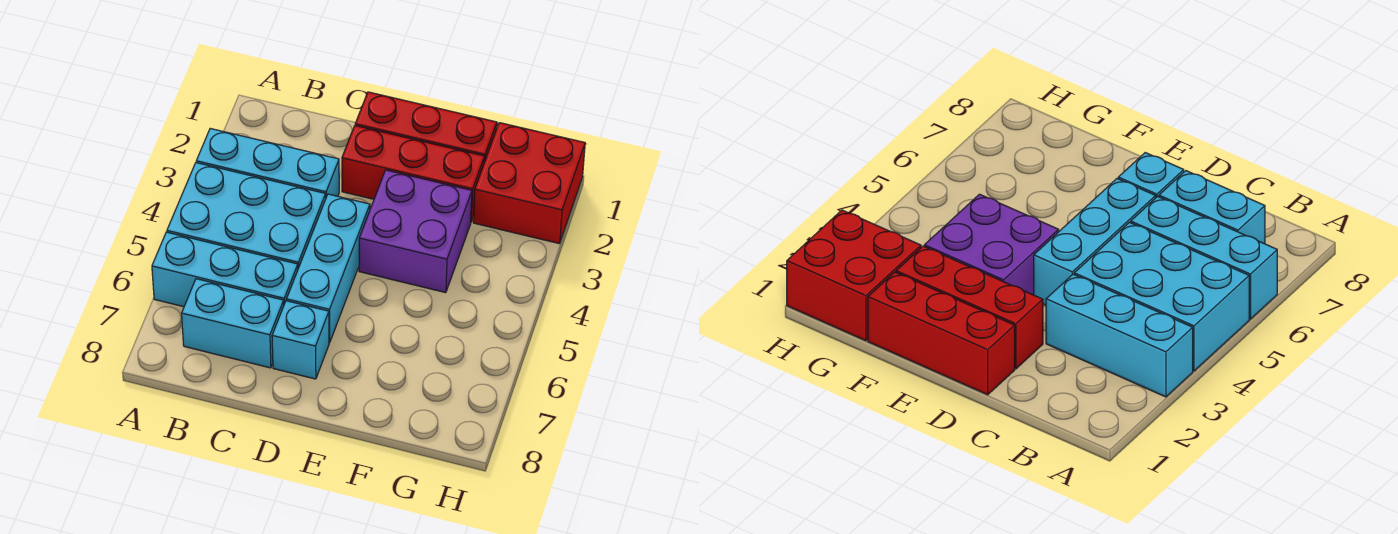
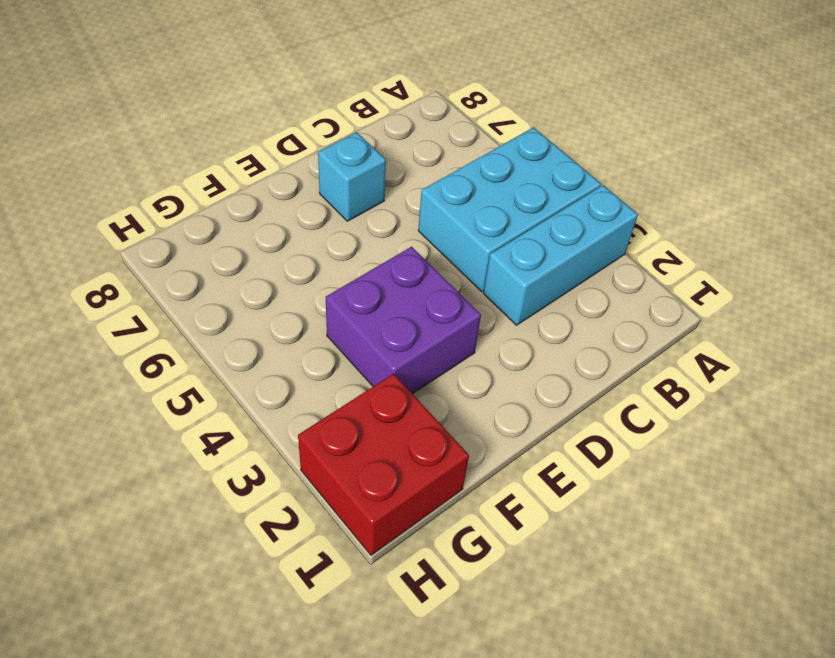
none -> cyan brick A6:C6 level 1
none -> cyan brick B7:C7 level 1

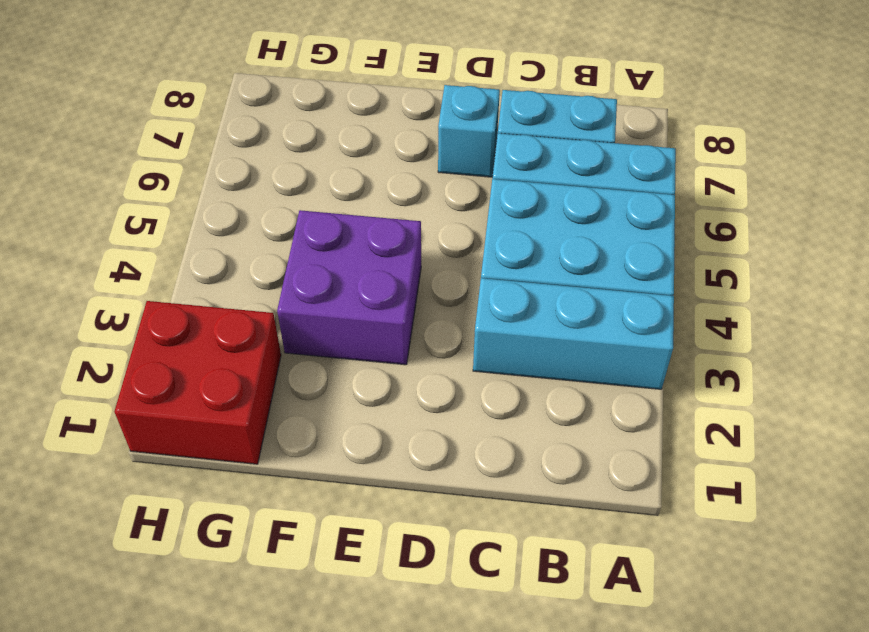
none -> red brick D1:F1 level 1
none -> red brick D2:F2 level 1

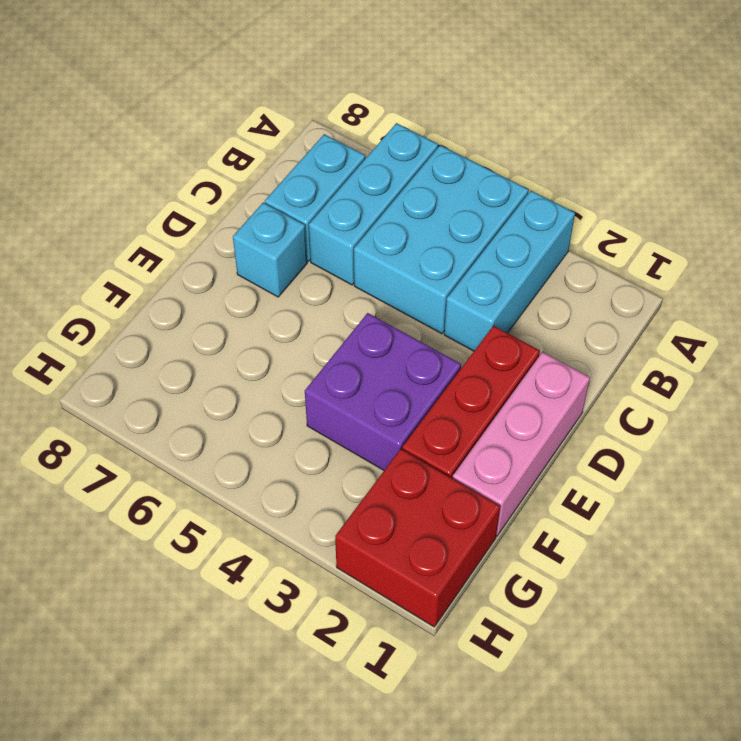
pink brick D1:F1 level 1 -> red brick D1:F1 level 1
none -> cyan brick D4:D6 level 1

